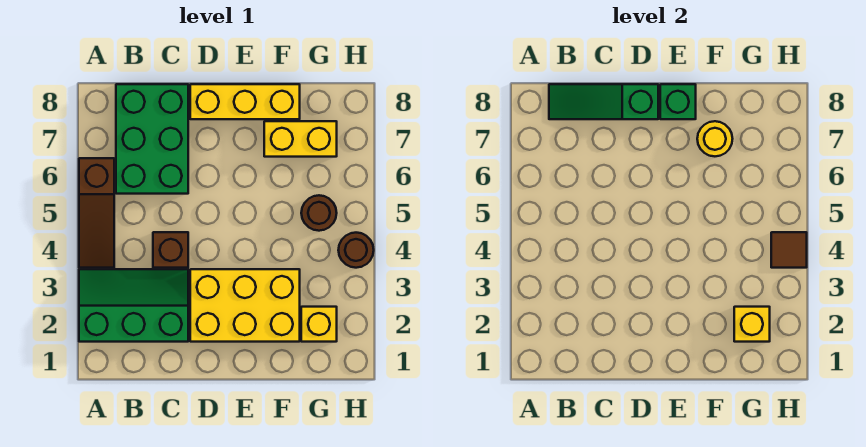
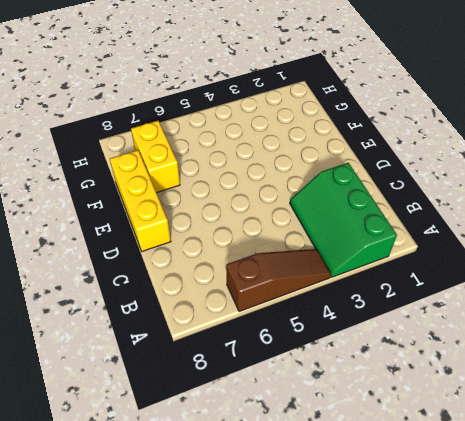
none -> green brick B6:C8 level 1
none -> brown brick C4 level 1
none -> yellow brick D2:F3 level 1

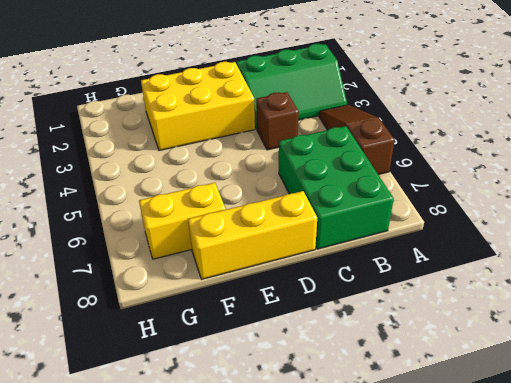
none -> yellow brick G2 level 1
none -> brown round brick G5 level 1
none -> brown round brick H4 level 1

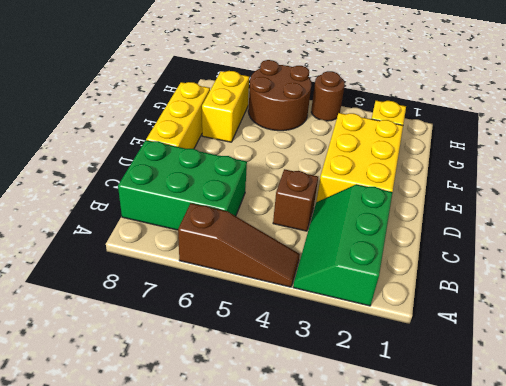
brown round brick G5:H6 level 1 -> brown round brick G5 level 1
none -> green slope B8:D8 level 2 top D
none -> green brick E8 level 2
none -> yellow round brick F7 level 2

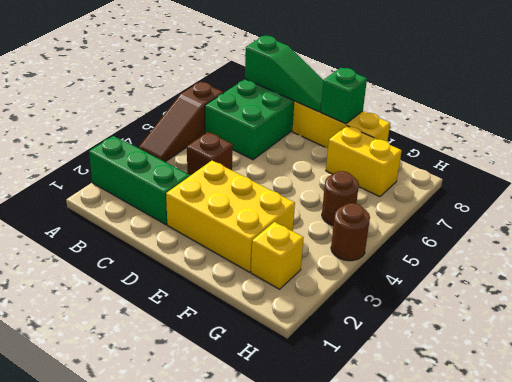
green slope B8:D8 level 2 top B -> green slope B8:D8 level 2 top D
none -> yellow round brick F7 level 2
none -> yellow brick G2 level 2
none -> brown tile H4 level 2

